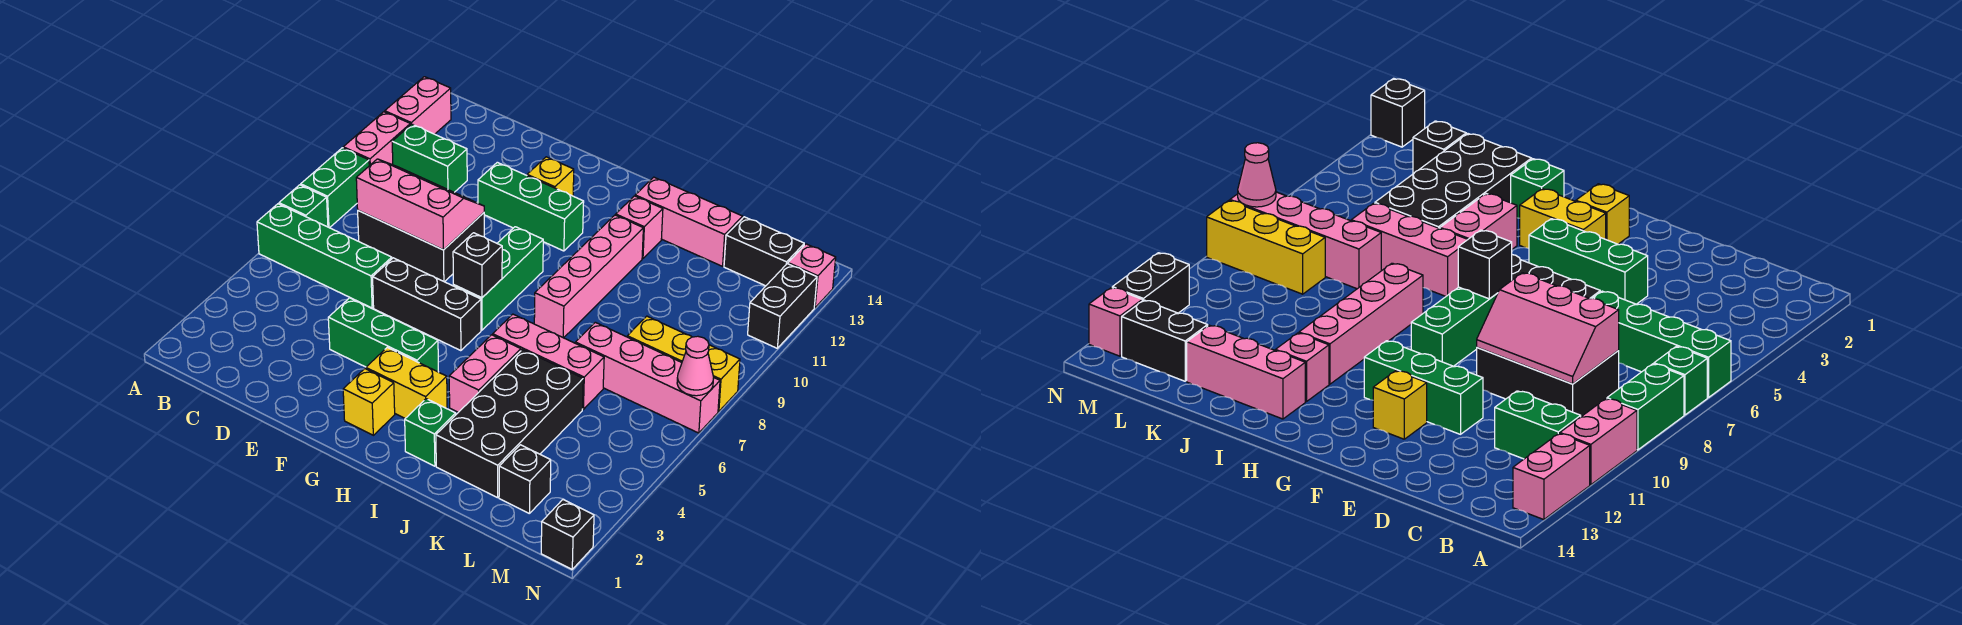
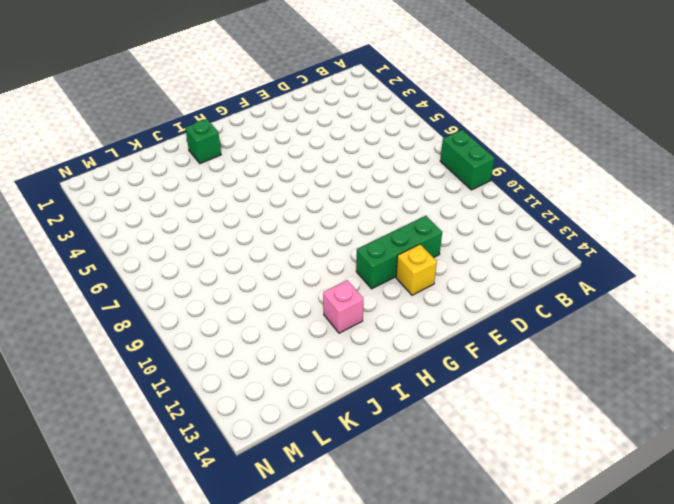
none -> green brick A6:D6 level 1
none -> green brick A7 level 1
none -> pink brick A10:A11 level 1
none -> pink brick A12:A13 level 1

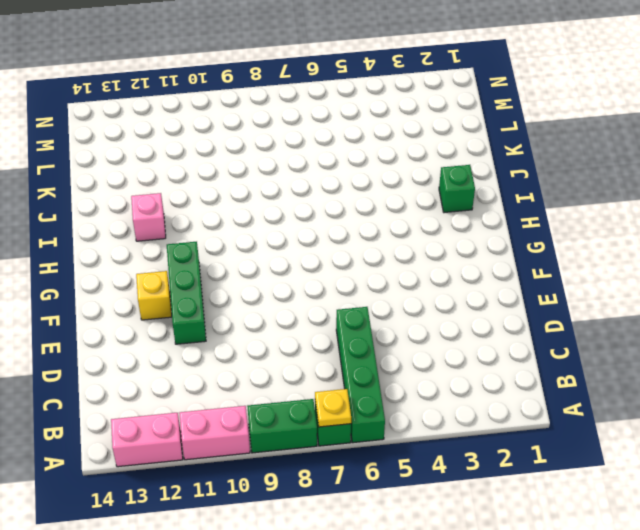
yellow plate A7 level 2 -> none
none -> green brick B11:C11 level 1
none -> black brick C8:E9 level 1
none -> green brick E4:G4 level 1
none -> black brick E6:G6 level 1

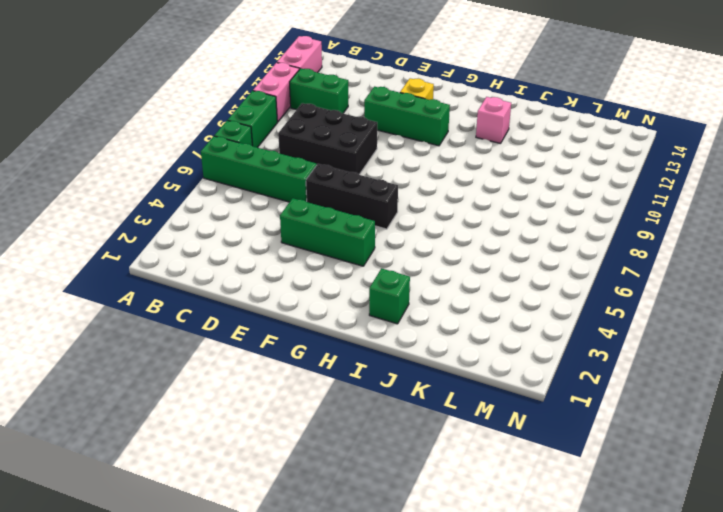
none -> yellow brick G2 level 1
none -> yellow brick G3:H3 level 1
none -> green brick G7:G9 level 1
none -> pink brick I4:I5 level 1

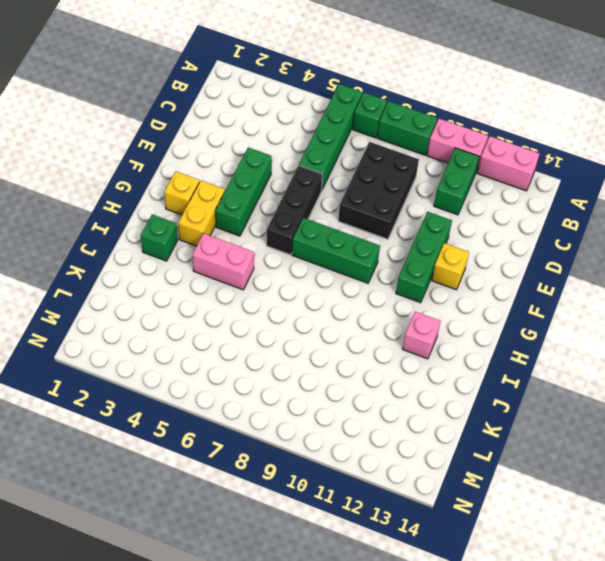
none -> pink brick I6:K6 level 1
none -> pink brick I8:I11 level 1
none -> pink brick I13:K13 level 1
none -> black brick J2:K5 level 1

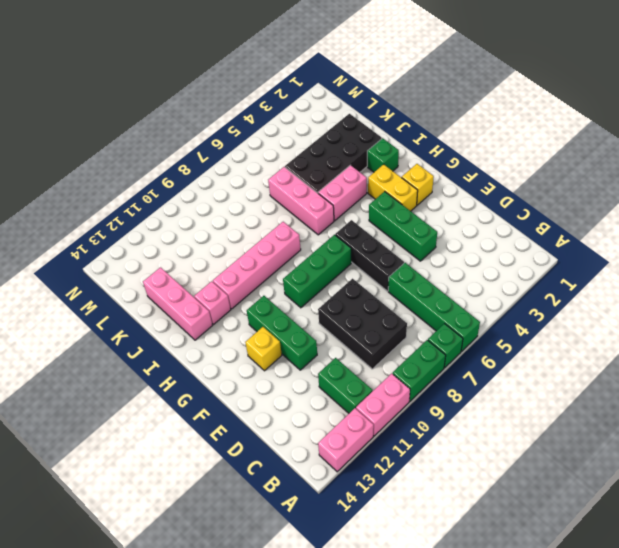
none -> pink brick K7:N7 level 1
none -> black brick L2 level 1
none -> yellow brick L8:N8 level 1
none -> black brick L13:M13 level 1

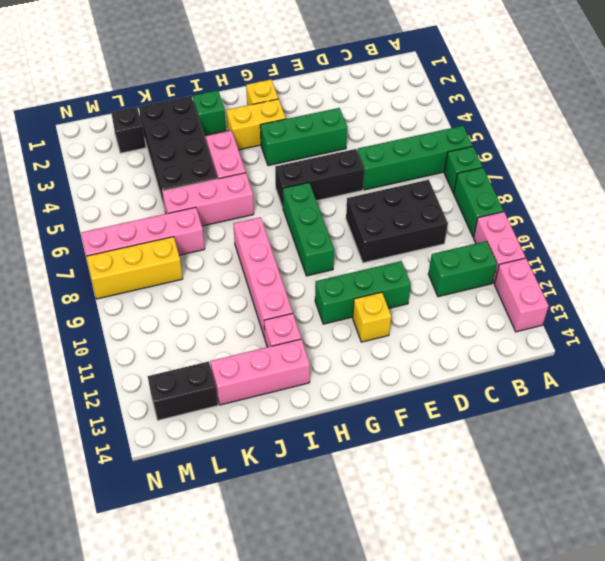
none -> black brick N1 level 1
none -> black brick N11:N12 level 1
none -> pink brick N13 level 1
none -> pink slope C8:E9 level 2 top 8

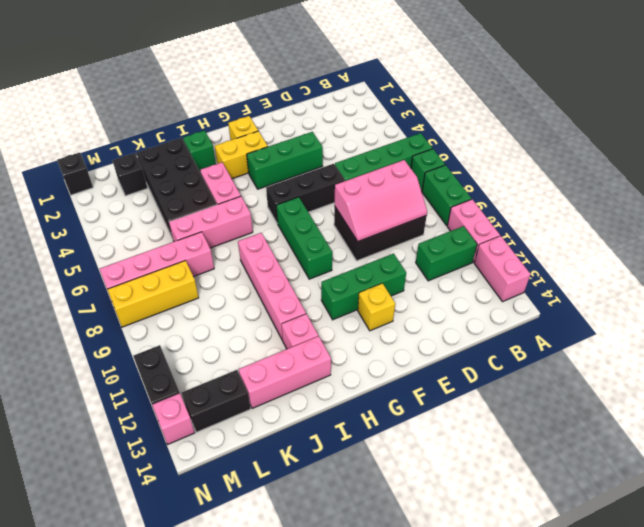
none -> black brick G7 level 2
none -> pink cone N7 level 2

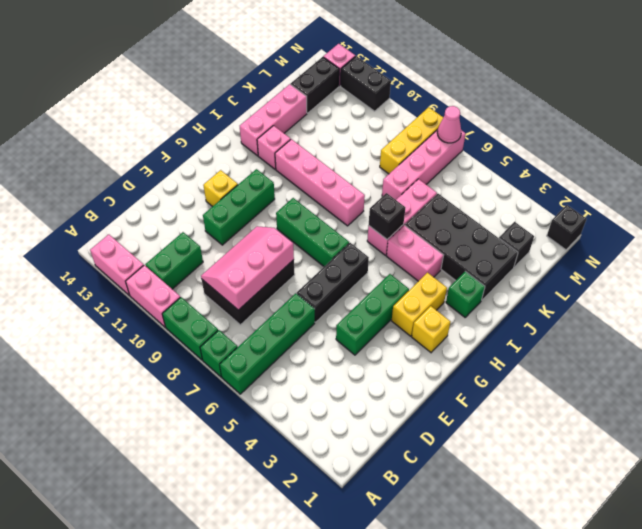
black brick I6 level 2 -> black brick G7 level 2

